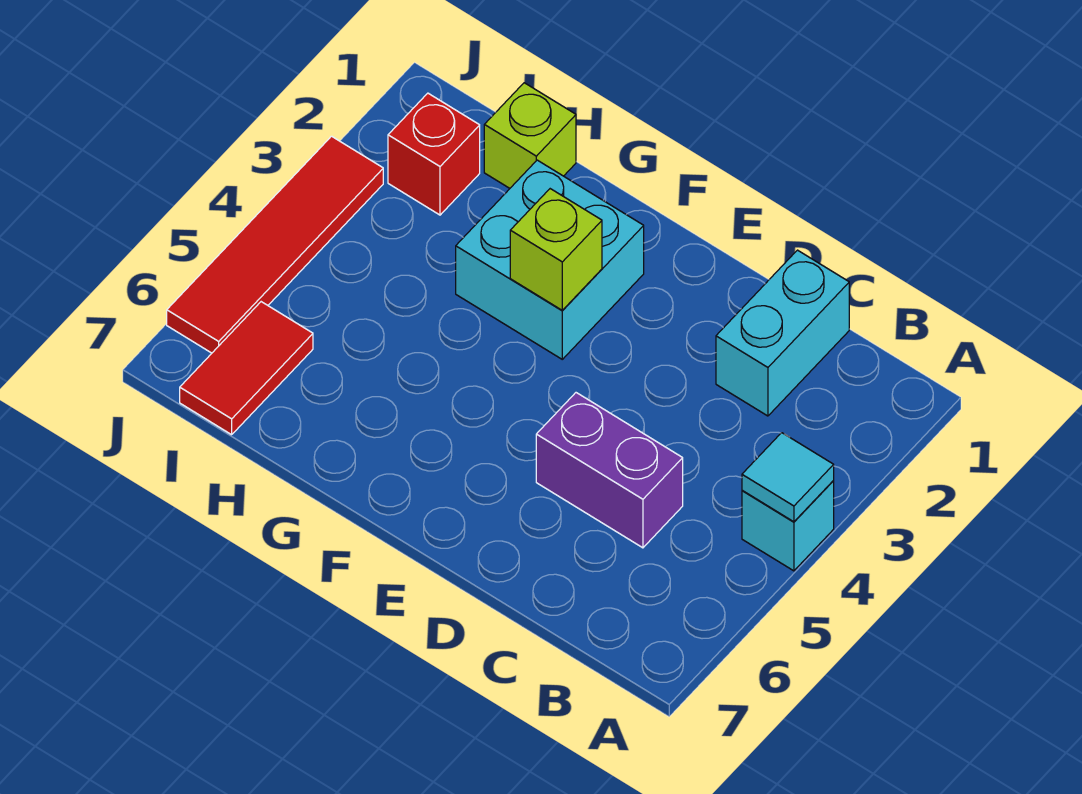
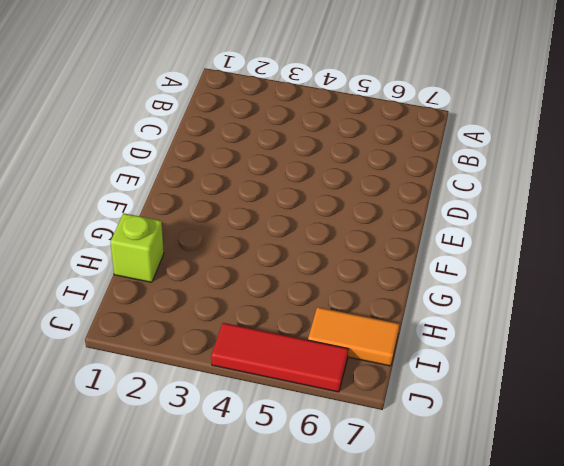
orange tile I6:I7 level 1 -> red tile I6:I7 level 1
red tile J4:J6 level 1 -> red tile J3:J6 level 1
none -> cyan brick A4 level 1
none -> cyan brick C1:C2 level 1

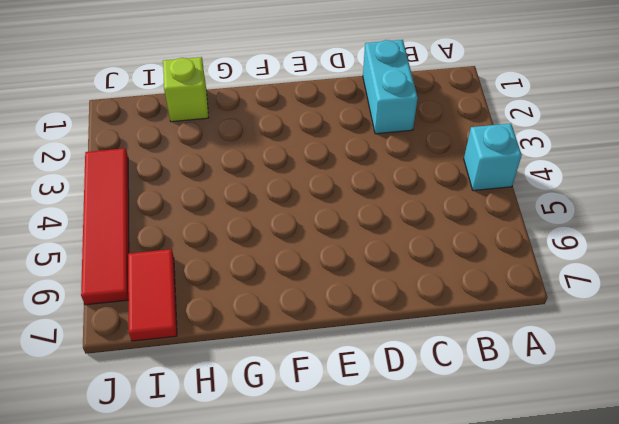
none -> purple brick C5:D5 level 1
none -> cyan brick F2:G3 level 1

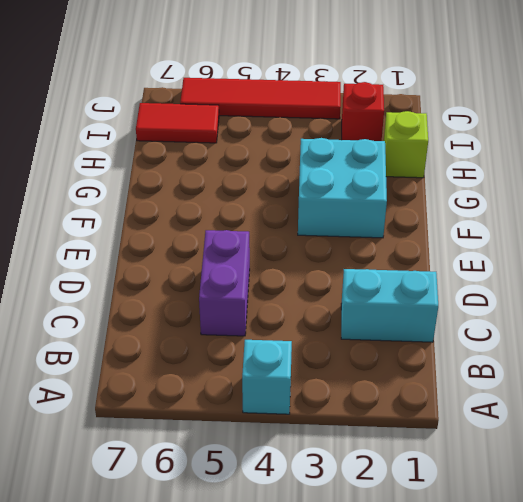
none -> cyan tile A4 level 2
none -> lime brick F3 level 2

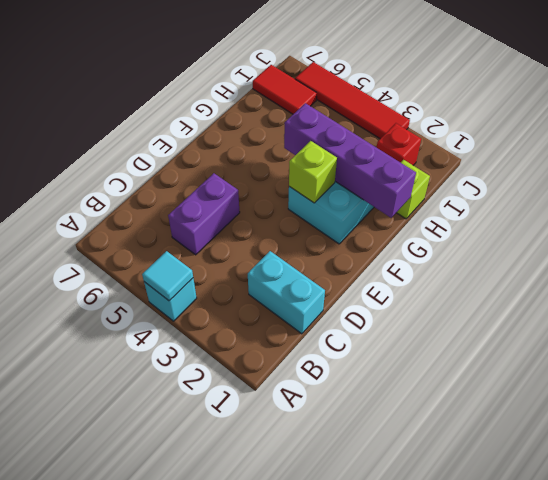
purple brick G1:G4 level 2 -> none

